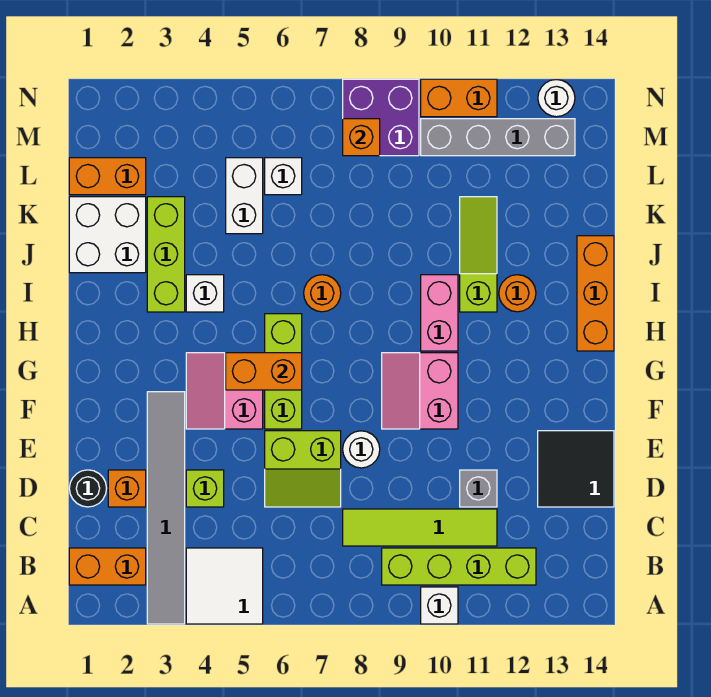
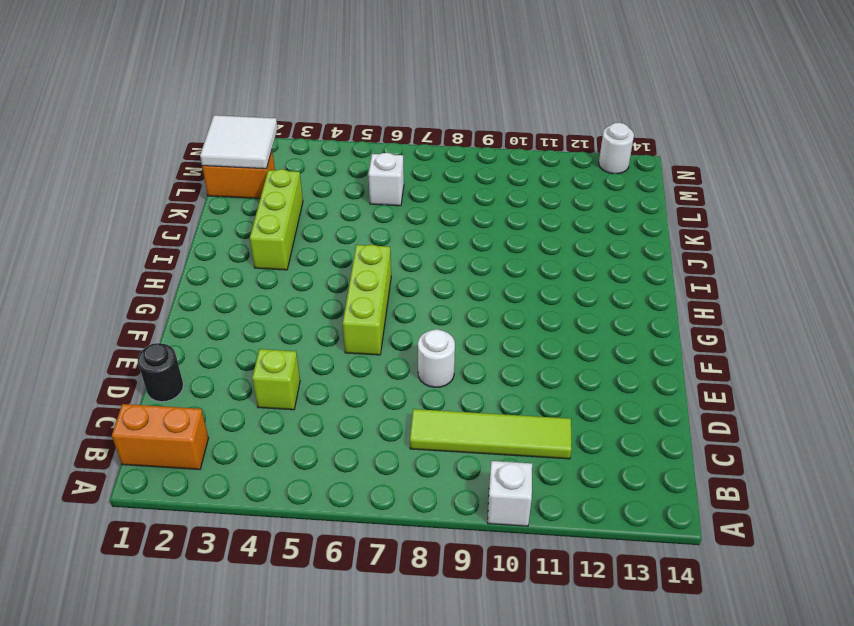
white tile L1:M2 level 2 -> white tile A4:B5 level 1
none -> grey tile A3:F3 level 1
none -> lime brick B9:B12 level 1
none -> orange brick D2 level 1
none -> lime slope D6:E7 level 1 top E

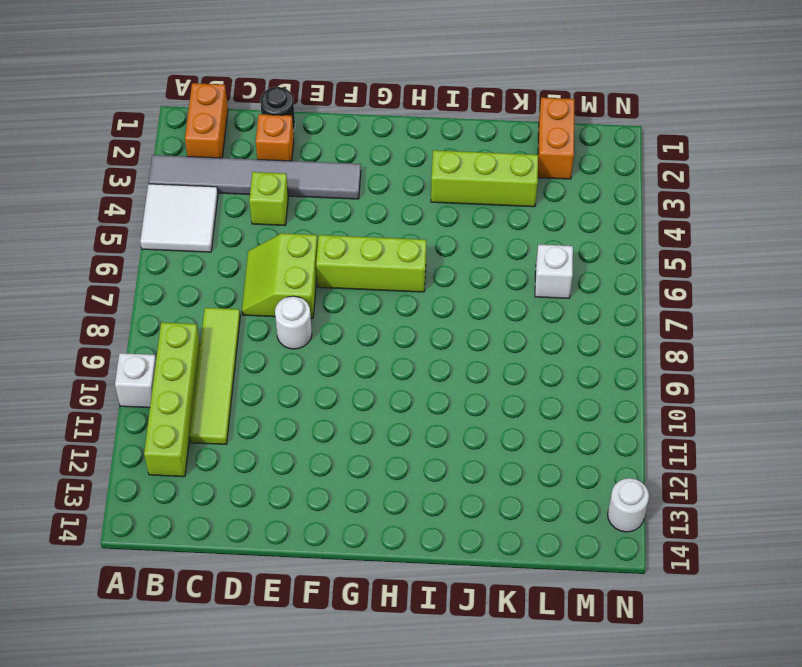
none -> grey brick D11 level 1
none -> black tile D13:E14 level 1
none -> pink slope F4:G5 level 1 top 5
none -> pink slope F9:G10 level 1 top 10

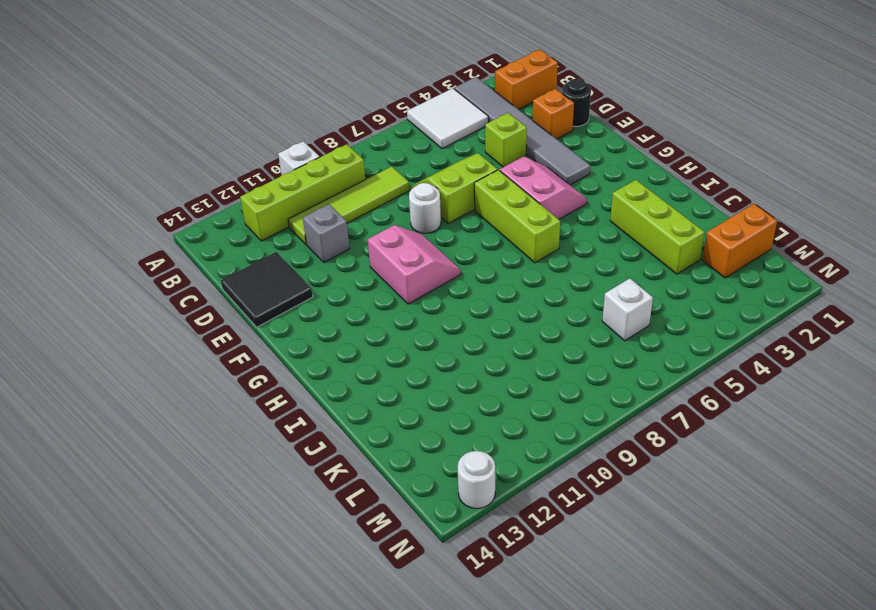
none -> pink brick H10:I10 level 1
none -> orange brick H14:J14 level 1
none -> white brick I4 level 1
none -> orange round brick I7 level 1

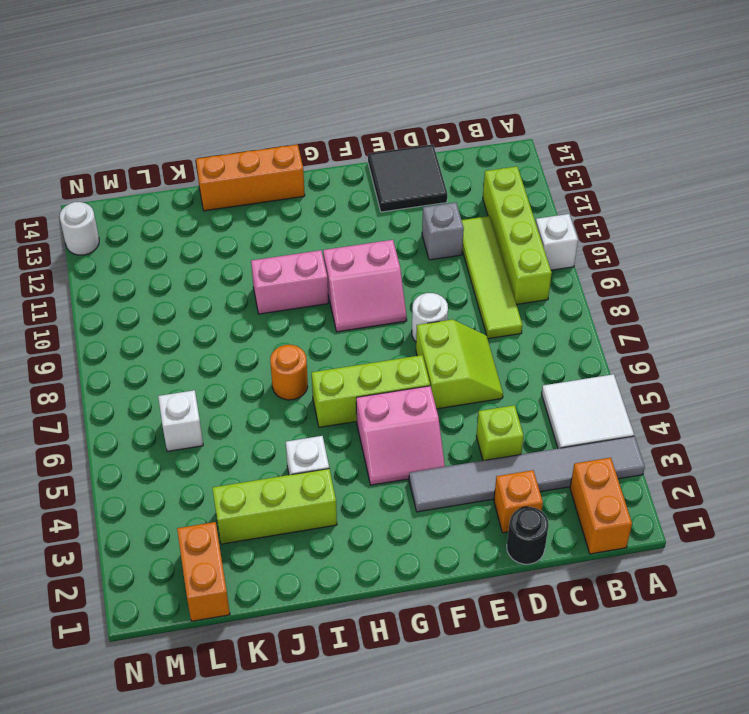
none -> lime slope I11:K11 level 1 top I
none -> orange round brick I12 level 1
none -> white brick J1:K2 level 1
none -> white brick K5:L5 level 1

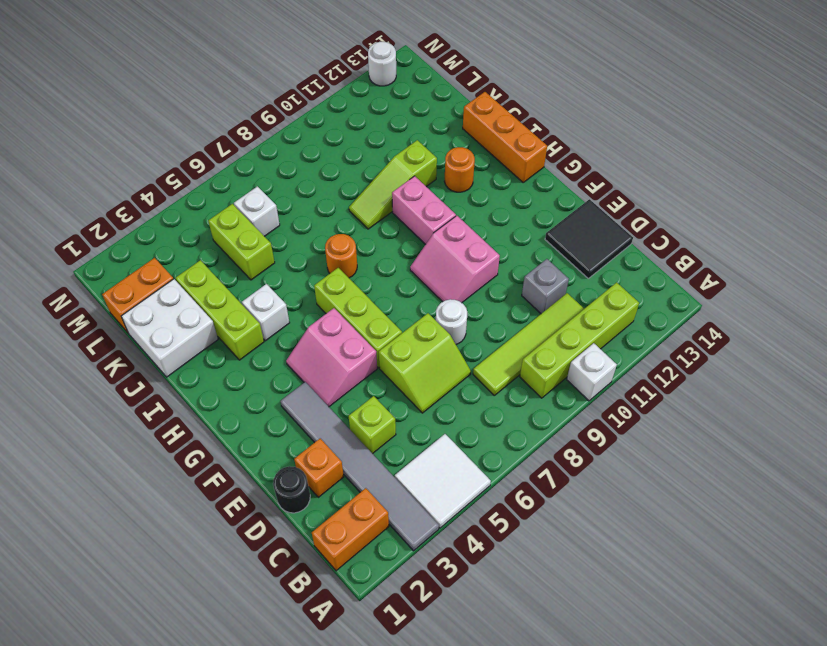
lime slope J9:J11 level 1 top 11 -> lime slope I11:K11 level 1 top I
lime brick K5:L5 level 1 -> white brick K5:L5 level 1
none -> purple brick M8:N9 level 1
none -> grey brick M10:M13 level 1
none -> orange brick N10:N11 level 1
none -> orange brick G5:G6 level 2

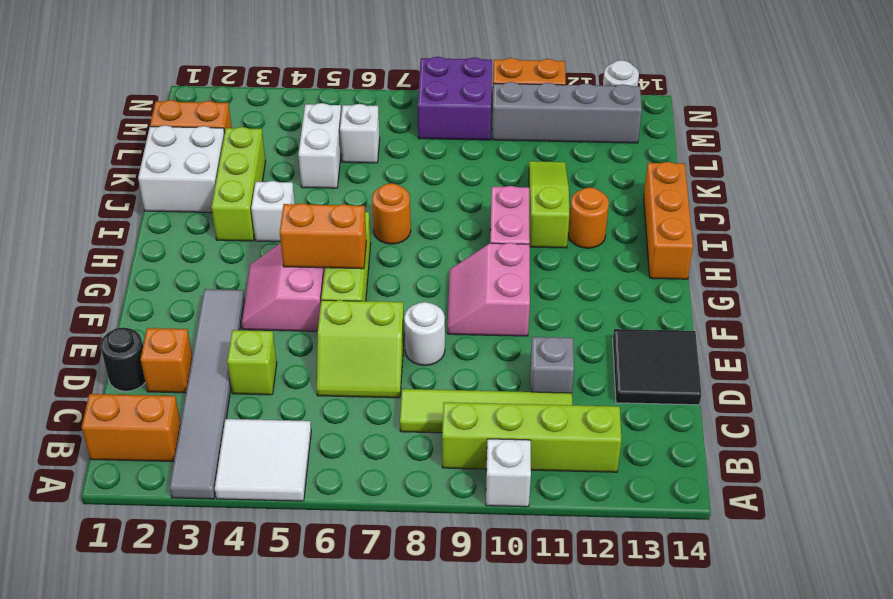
none -> orange brick M8 level 2

